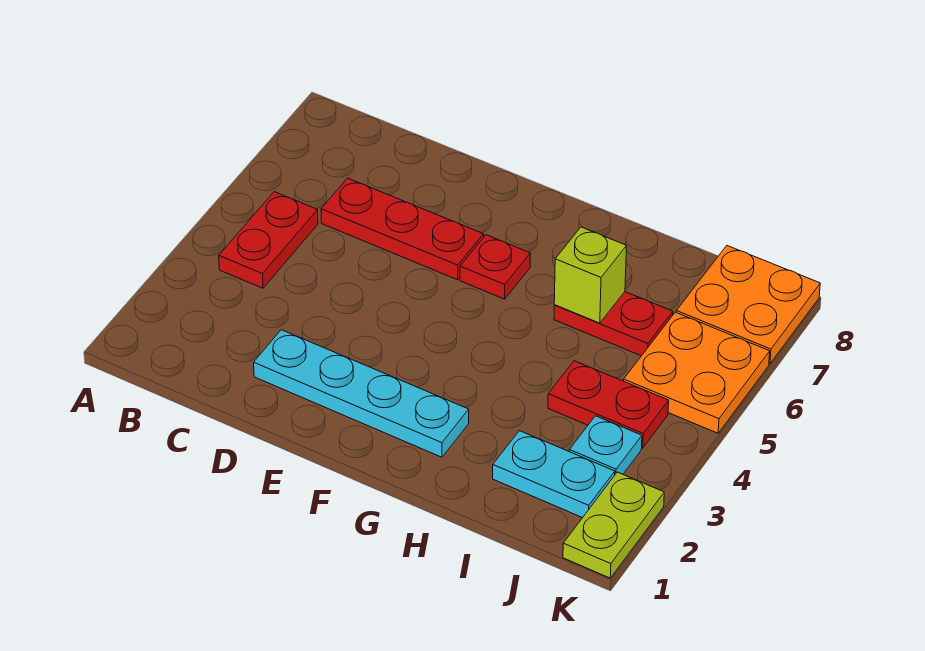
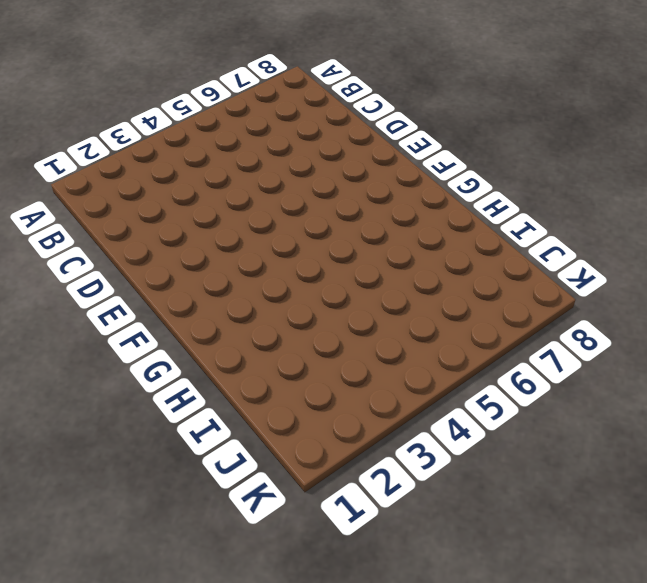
none -> red plate B4:B5 level 1
none -> red plate C6:E6 level 1
none -> cyan plate D2:G2 level 1

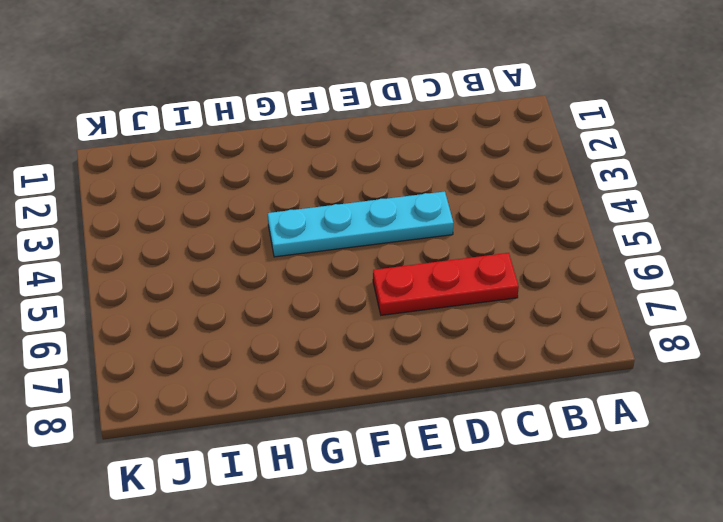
cyan plate D4:G4 level 1 -> cyan plate D2:G2 level 1
none -> red plate B4:B5 level 1
none -> red plate F6 level 1
none -> red plate H6:I6 level 1

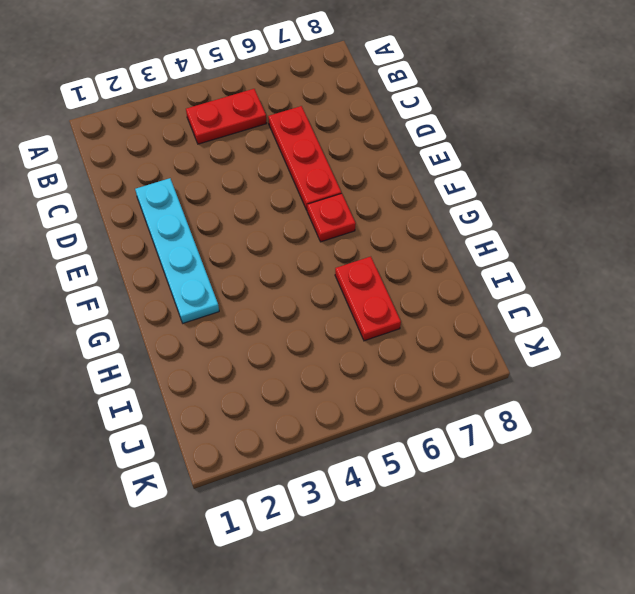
none -> cyan plate I2:J2 level 1
none -> red plate I4:J4 level 1
none -> cyan plate J3 level 1

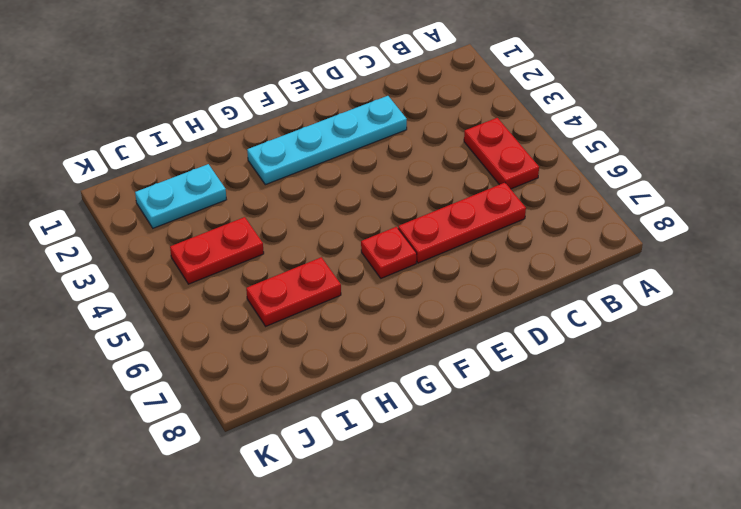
none -> cyan plate J3 level 1
none -> orange plate J5:K6 level 1
none -> orange plate J7:K8 level 1

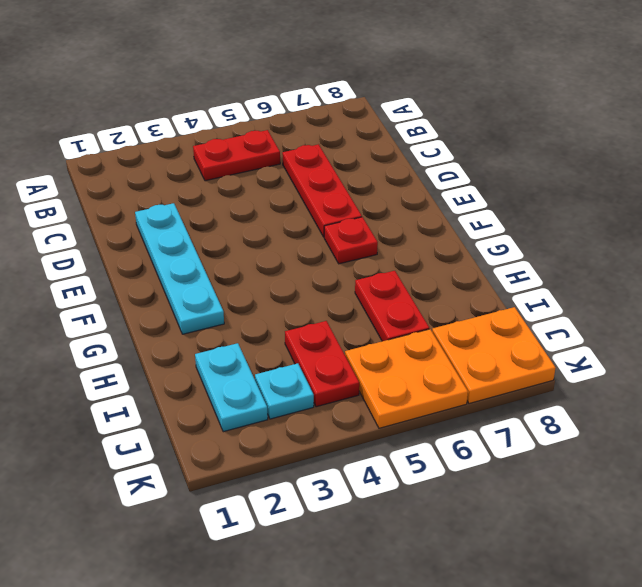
none -> lime plate K1:K2 level 1
none -> lime brick H6 level 2

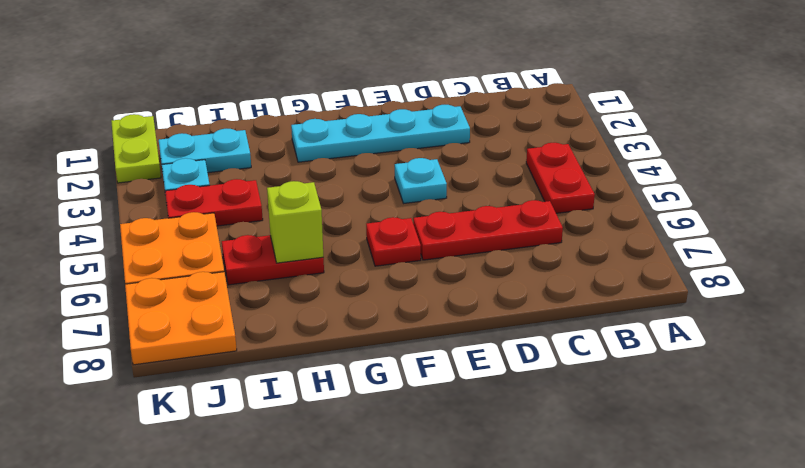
cyan plate E4 level 1 -> none

